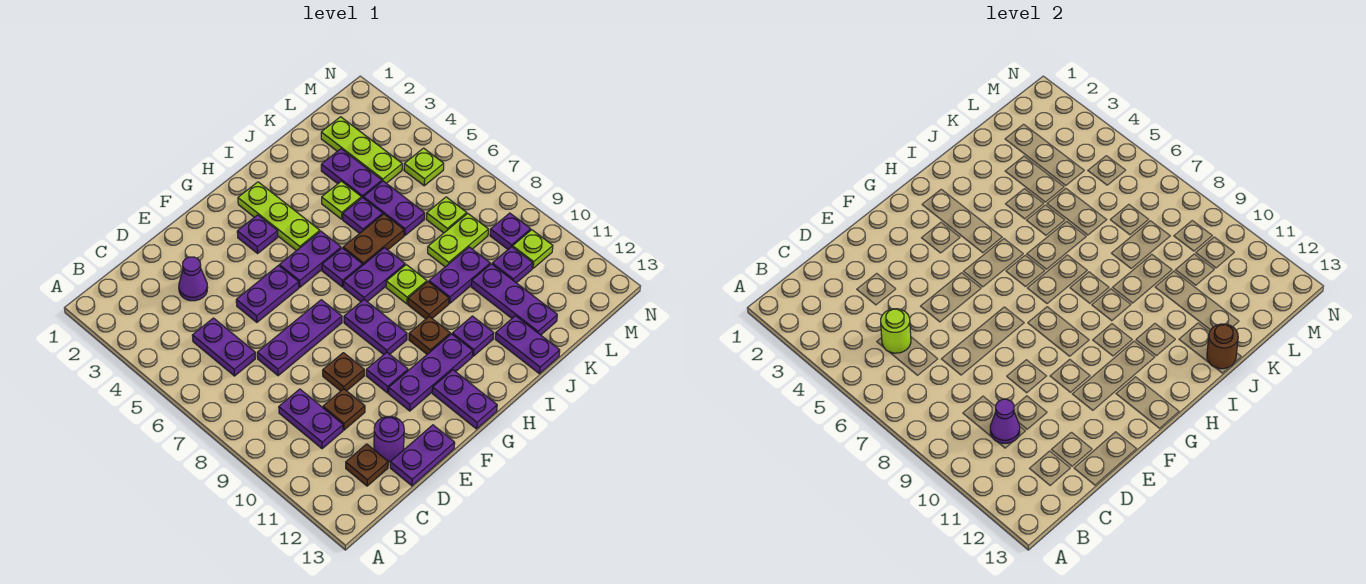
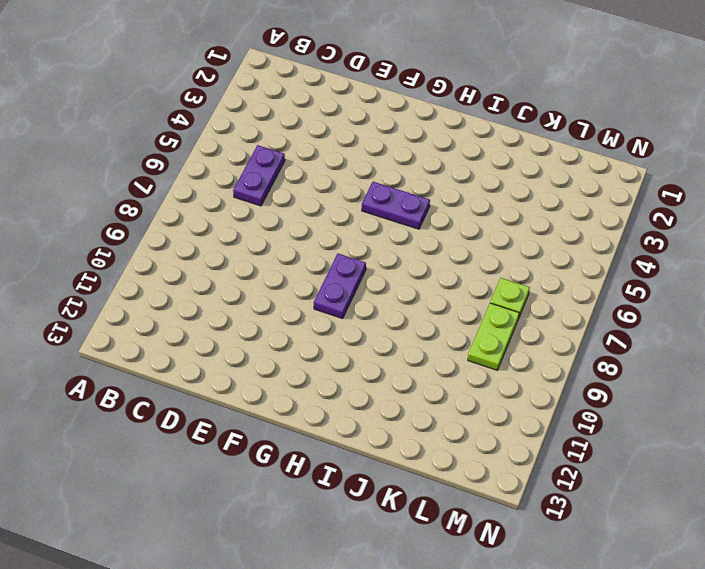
lime plate L8:L9 level 1 -> lime plate K8:L8 level 1
none -> purple plate C9:C10 level 1
none -> brown plate C12 level 1
none -> purple cone D3 level 1
none -> purple plate D7:F7 level 1

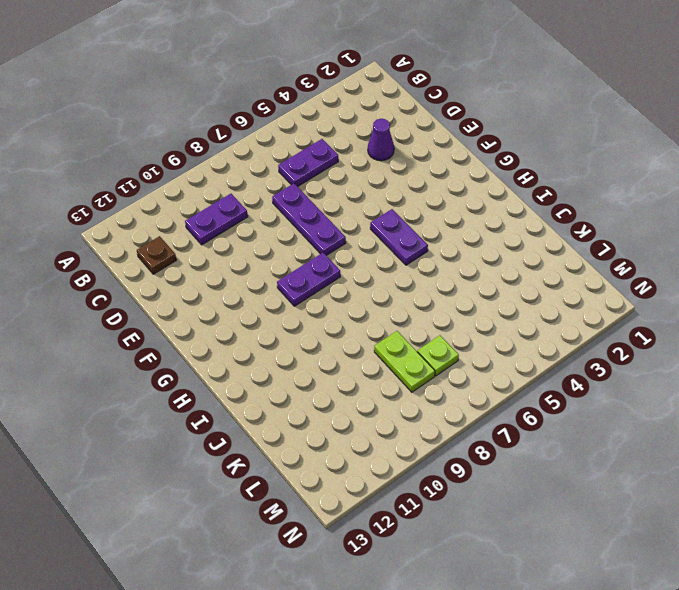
none -> brown plate D10 level 1
none -> purple round brick D12 level 1
none -> purple plate D13:E13 level 1
none -> purple plate E5:F5 level 1

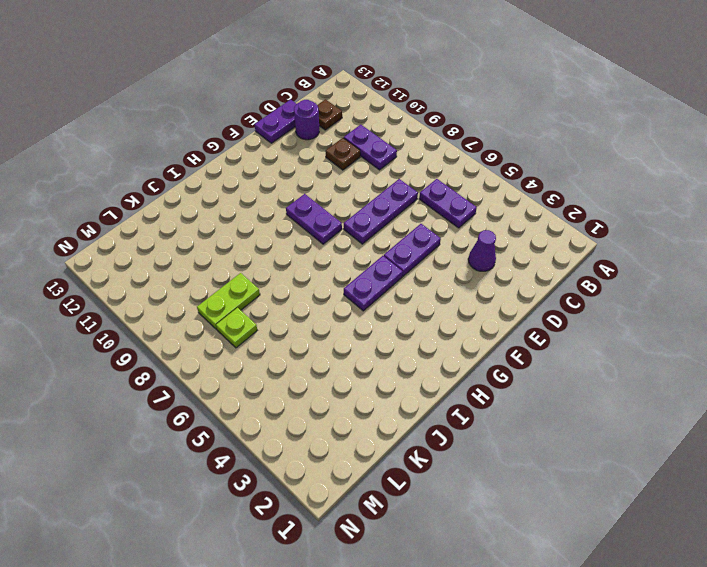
none -> brown plate E9 level 1
none -> purple plate F10 level 1
none -> purple plate F11:H11 level 1
none -> purple plate G3 level 1

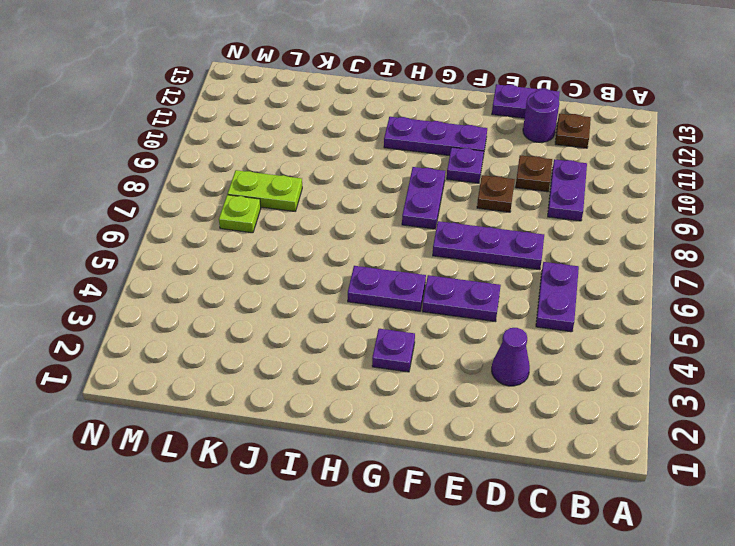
none -> purple plate G12:G13 level 1
none -> lime plate H2:H4 level 1
none -> purple plate H6 level 1
none -> purple plate H7:I7 level 1

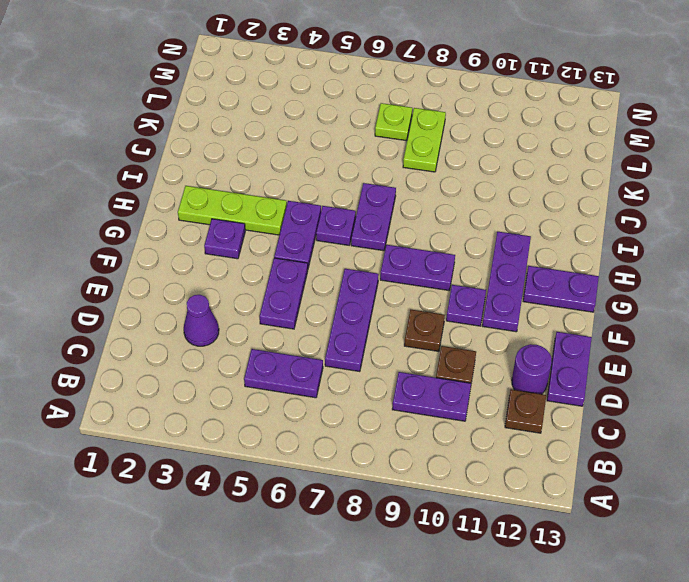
none -> brown plate H10 level 1
none -> brown plate I6:J6 level 1
none -> lime plate I8 level 1
none -> brown plate I9 level 1

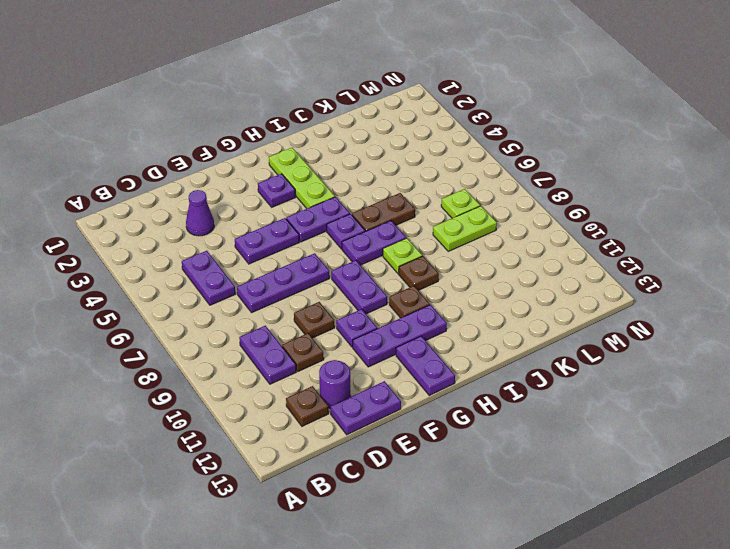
none -> purple plate I11 level 1
none -> lime plate J4 level 1
none -> purple plate J5 level 1
none -> purple plate J9:K9 level 1

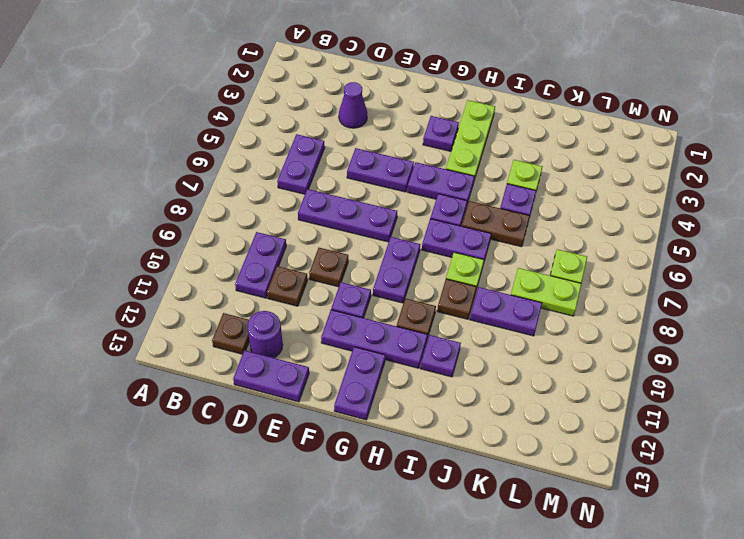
none -> purple plate J12:J13 level 1
none -> purple plate K3:K4 level 1
none -> purple plate K5:K6 level 1
none -> purple plate K10:K12 level 1

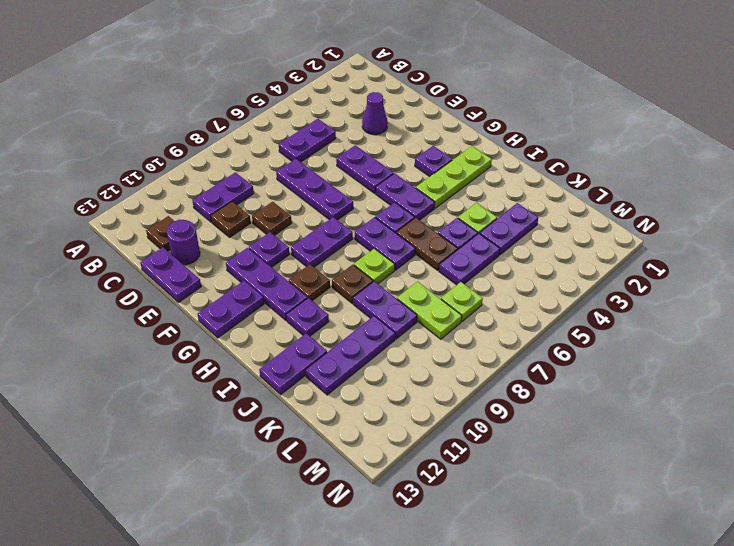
none -> lime plate L2:L4 level 1
none -> purple plate L10 level 1
none -> lime plate M5 level 1
none -> purple plate M9 level 1

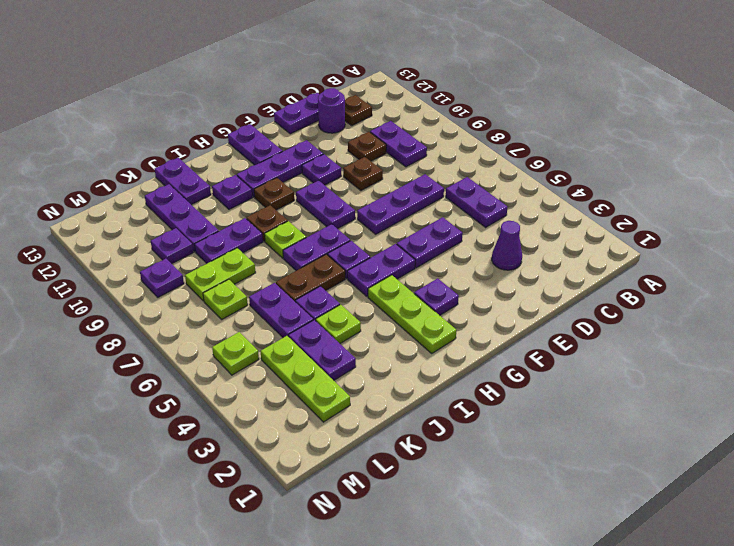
none -> lime plate M10 level 1
none -> lime round brick C5 level 2
none -> purple cone C10 level 2
none -> brown round brick J13 level 2

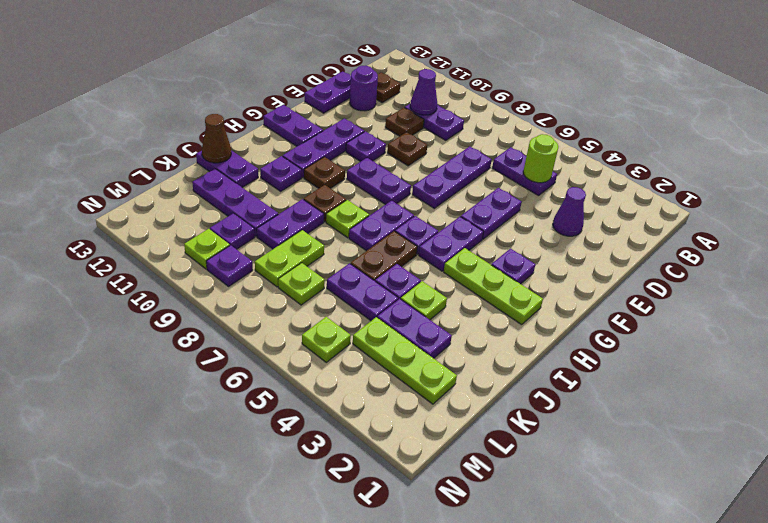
brown cone J13 level 2 -> brown round brick J13 level 2

